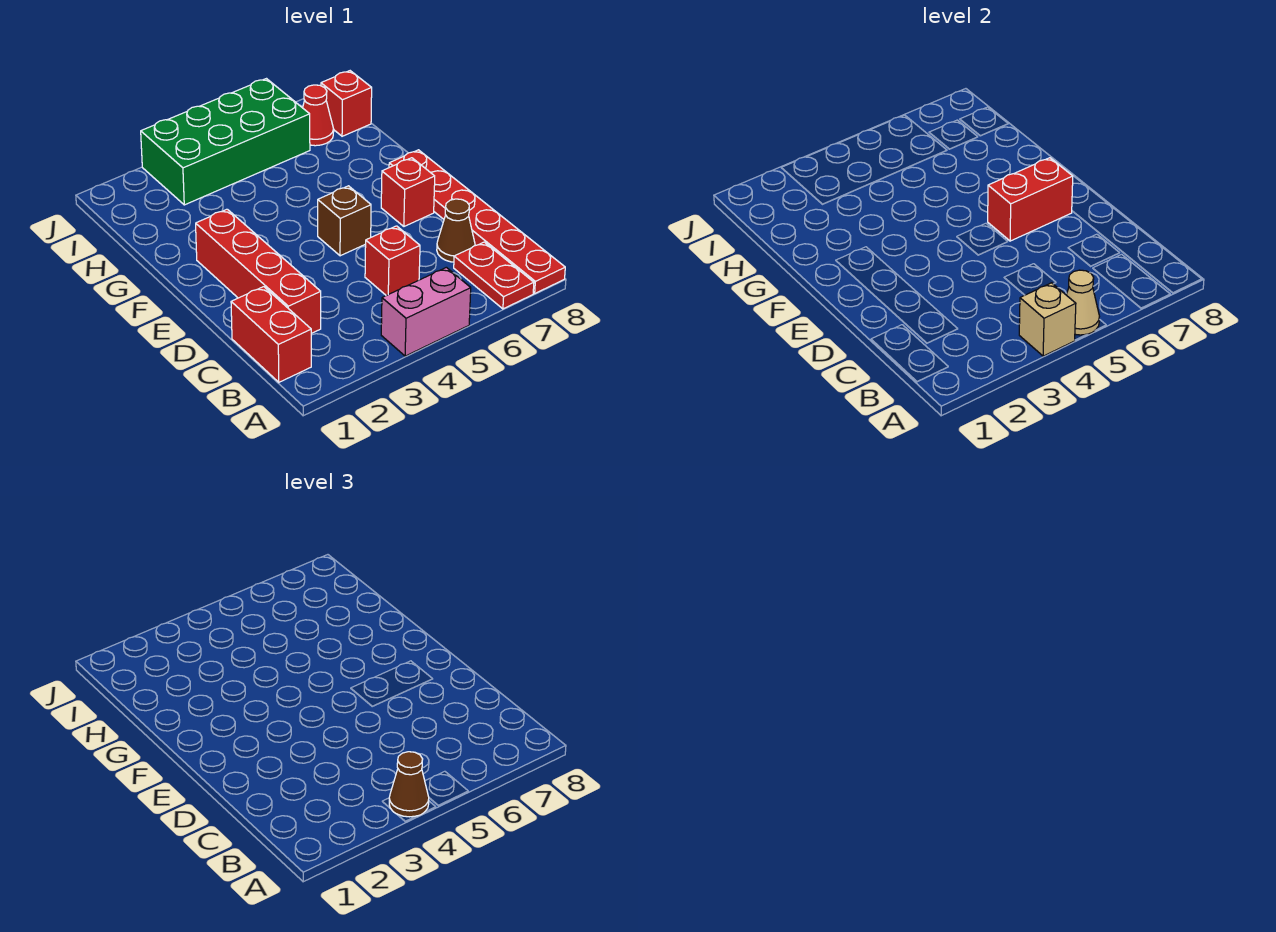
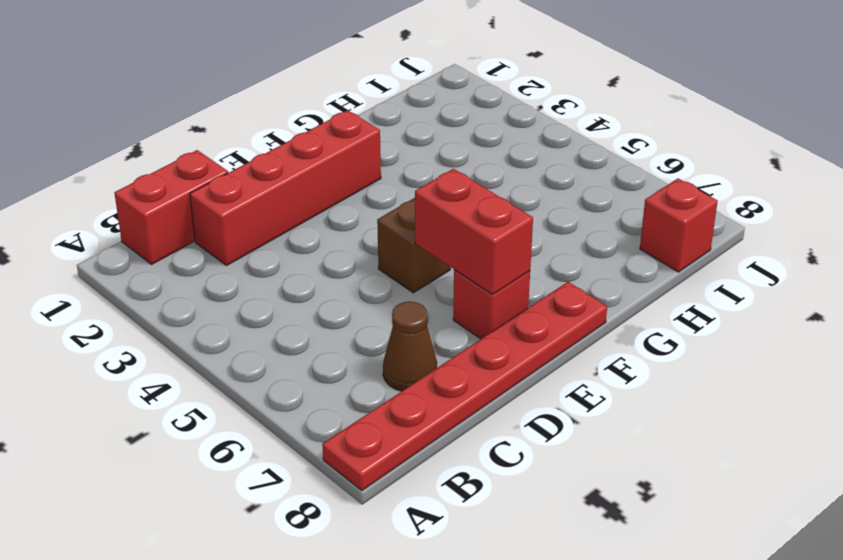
none -> pink brick A4:A5 level 1
none -> red plate A7:B7 level 1
none -> red brick C5 level 1

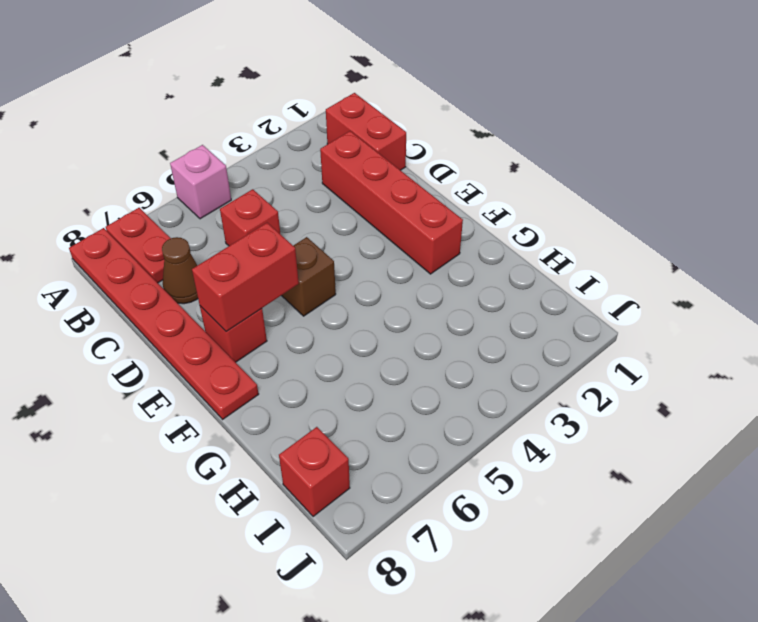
pink brick A5 level 1 -> pink brick A4:A5 level 1
none -> green brick I3:J6 level 1
none -> red cone I7 level 1
none -> tan brick A4 level 2

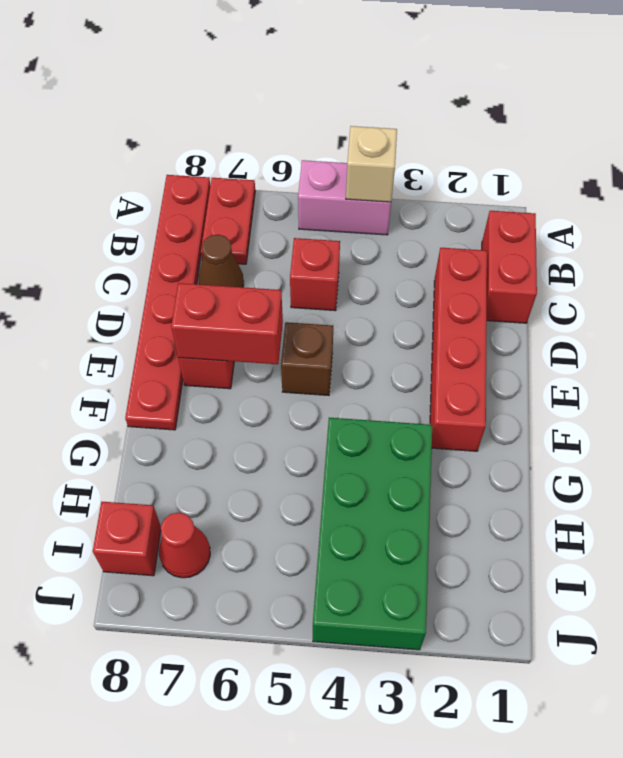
green brick G3:J4 level 1 -> green brick I3:J6 level 1
none -> tan cone A5 level 2
none -> brown cone A4 level 3

